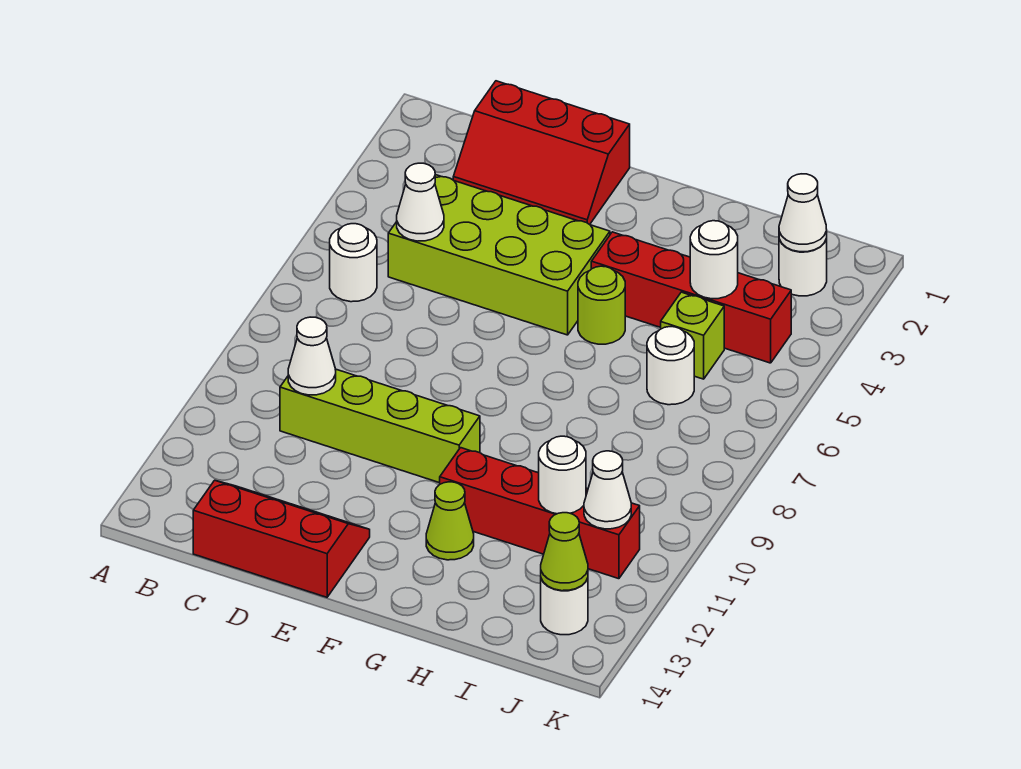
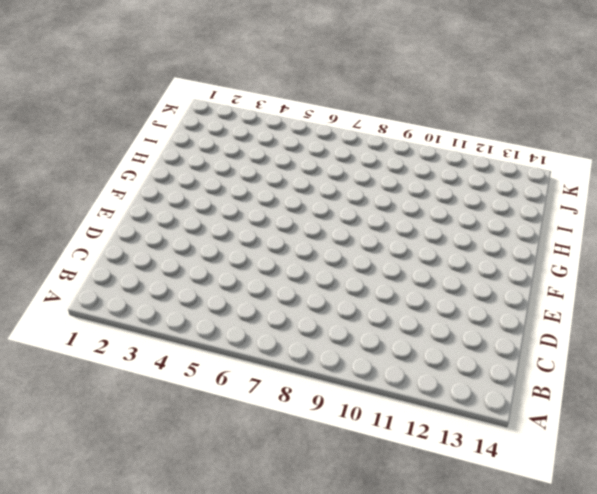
none -> white round brick B6 level 1
none -> red slope C1:E2 level 1 top 1
none -> lime brick C4:F5 level 1

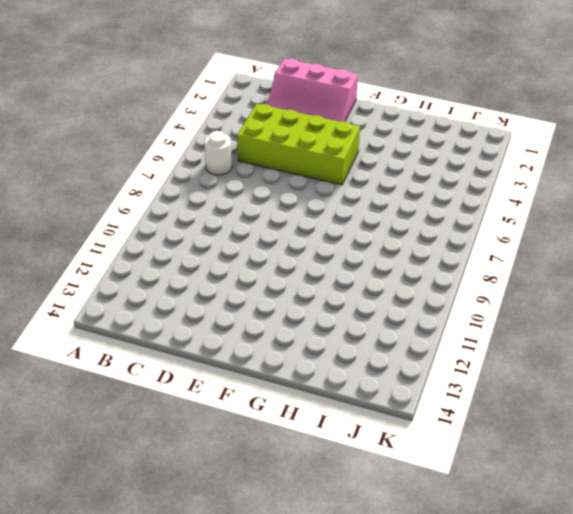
pink slope C1:E2 level 1 top 1 -> red slope C1:E2 level 1 top 1
none -> lime brick C10:F10 level 1
none -> red slope C13:E14 level 1 top 14
none -> red brick G4:J4 level 1

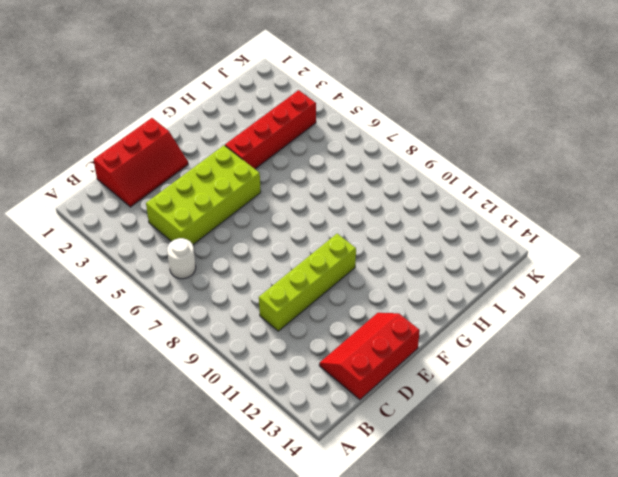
none -> lime round brick G5 level 1
none -> red brick G11:J11 level 1
none -> lime cone G12 level 1

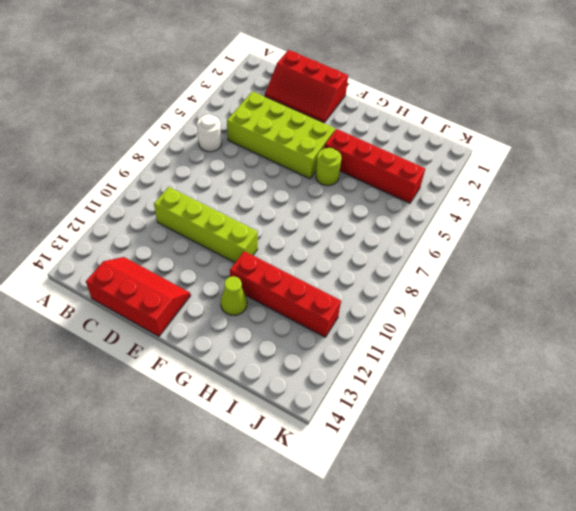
none -> lime brick I5 level 1
none -> white round brick I6 level 1
none -> white round brick J2 level 1

